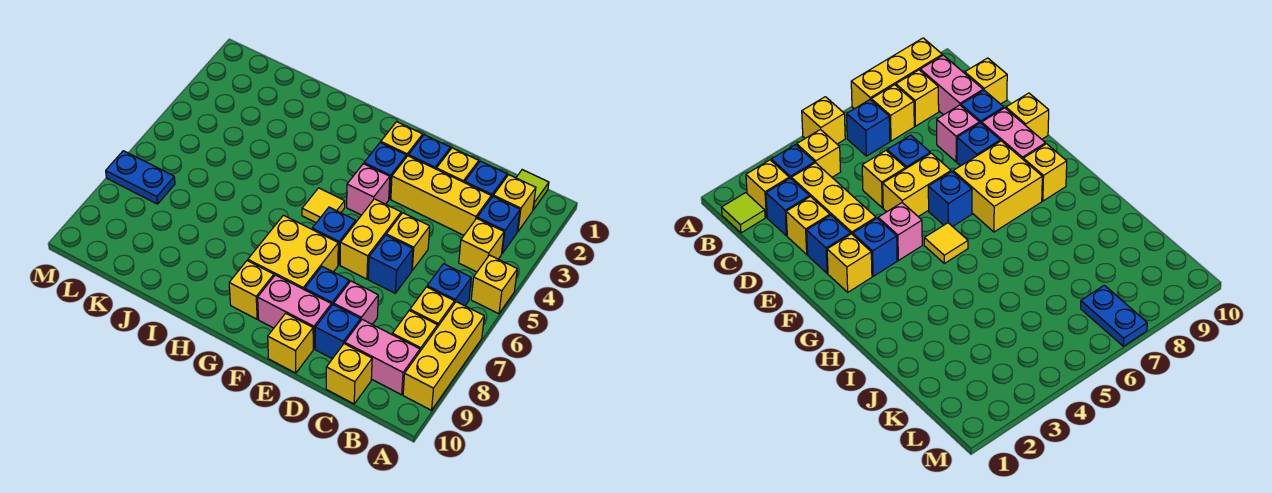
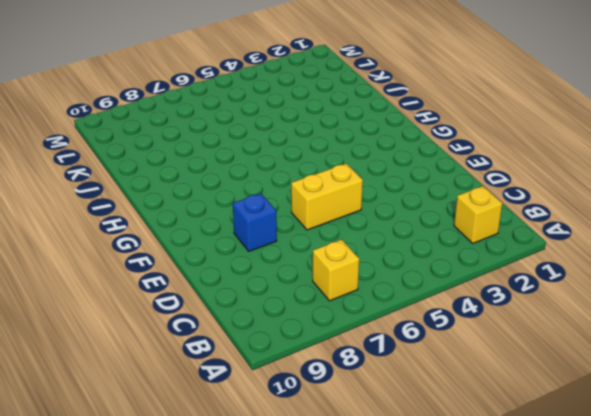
none -> yellow brick A5 level 1
none -> yellow brick A7:A9 level 1
none -> lime tile B1 level 1
none -> blue brick B3 level 1

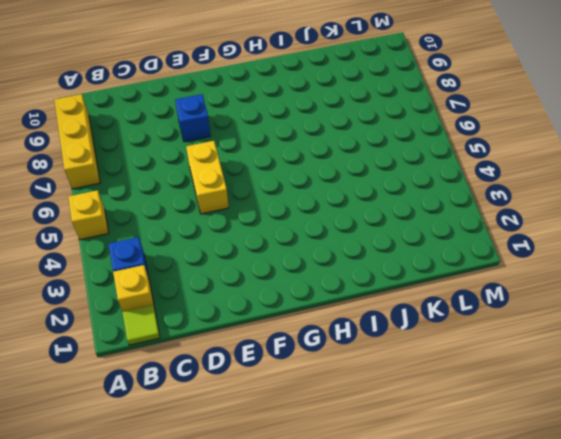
none -> yellow brick B4 level 1
none -> blue brick B6 level 1
none -> yellow brick B7 level 1
none -> yellow brick B8 level 1

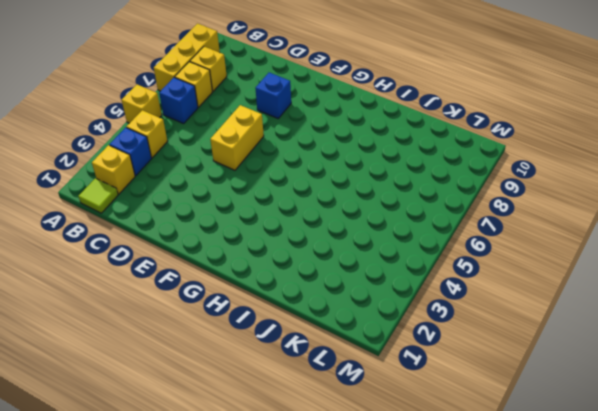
none -> pink brick B9:C9 level 1
none -> blue brick C2 level 1
none -> yellow brick C3:E3 level 1
none -> yellow brick C10 level 1

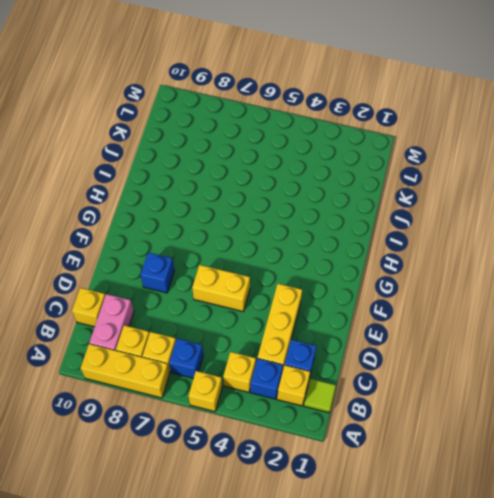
none -> yellow brick D2 level 1
none -> yellow brick D5 level 1
none -> blue brick D6 level 1
none -> pink brick D8 level 1

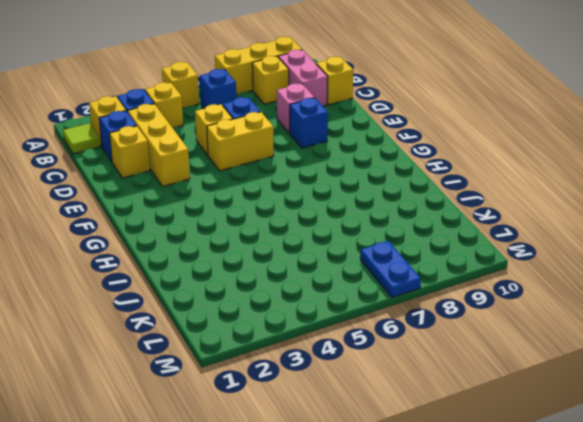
none -> yellow brick B7 level 1
none -> blue brick D9 level 1
none -> blue brick E2 level 1
none -> pink brick E9:F9 level 1

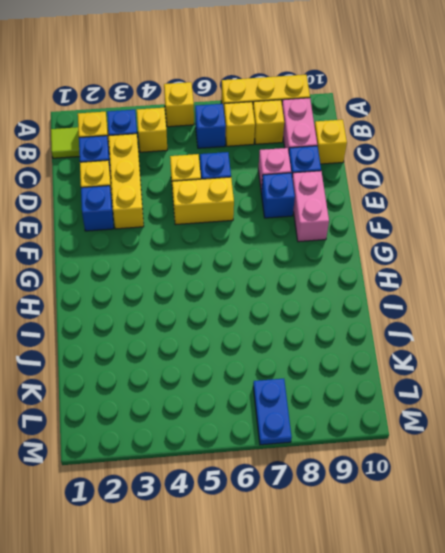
none -> yellow brick E10 level 1
none -> yellow brick F2 level 1
none -> blue brick F3 level 1
none -> pink brick F4 level 1

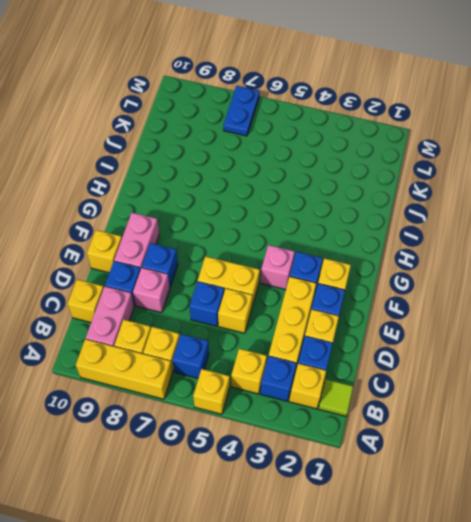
none -> blue brick F6 level 1
none -> yellow brick F7:G8 level 1
none -> yellow tile G5 level 1
none -> yellow brick G9 level 1

